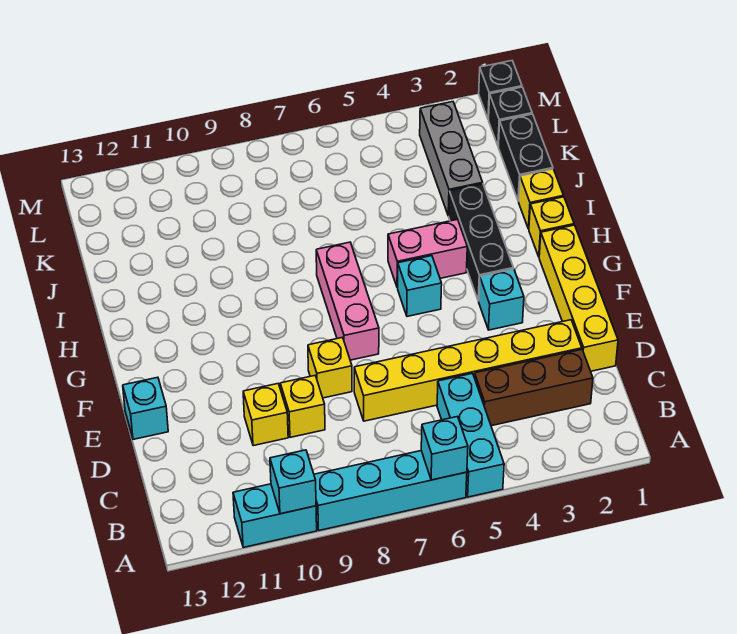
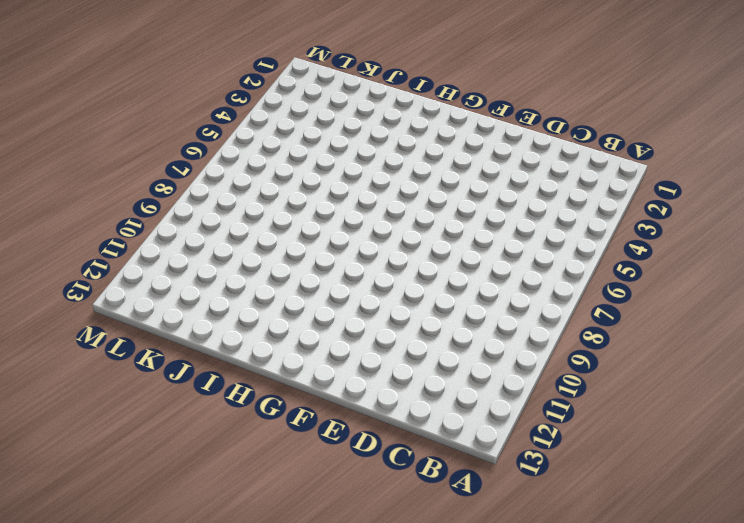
none -> cyan brick A5:C5 level 1
none -> cyan brick A6:A9 level 1
none -> cyan brick A10:A11 level 1

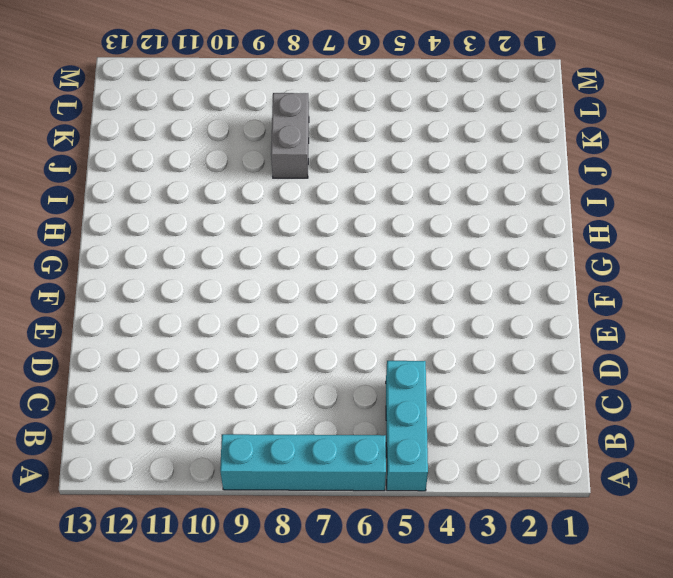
grey brick J8:K8 level 1 -> none
none -> cyan brick A10:A11 level 1
none -> brown brick C2:C4 level 1
none -> yellow brick D1:G1 level 1

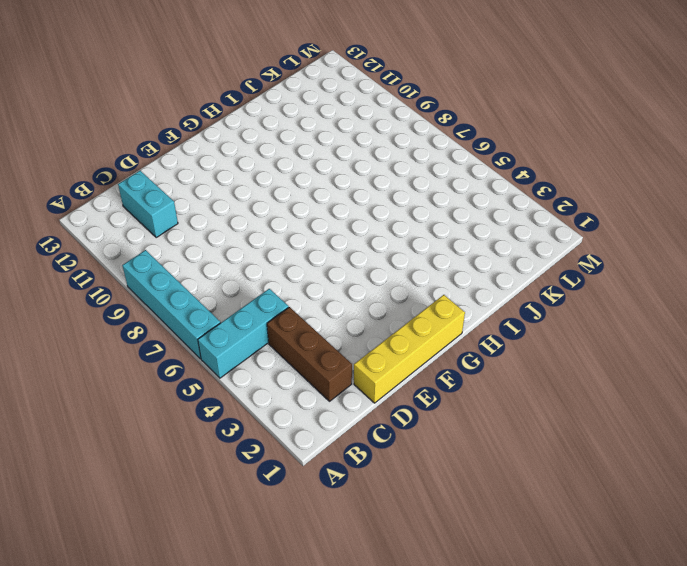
cyan brick C11:C12 level 1 -> cyan brick A10:A11 level 1
none -> yellow brick D2:D7 level 1
none -> yellow brick D9 level 1
none -> yellow brick D10 level 1

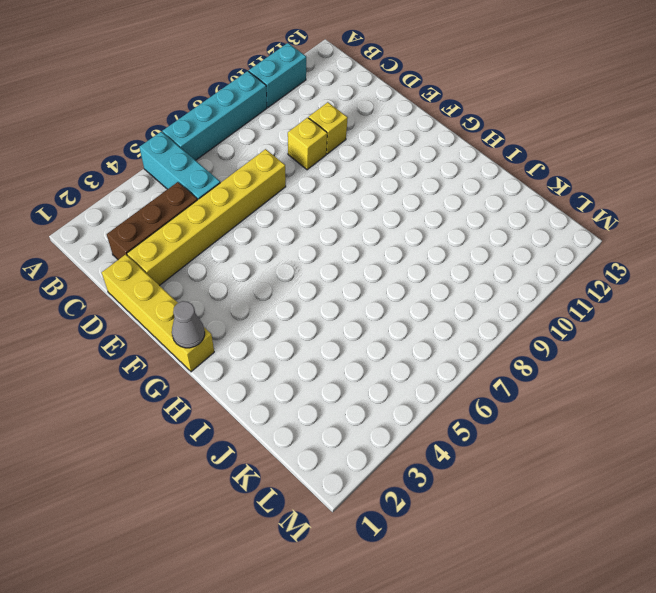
grey cone G1 level 2 -> none
none -> yellow brick E8 level 1
none -> cyan brick E13 level 1
none -> cyan brick F3 level 1

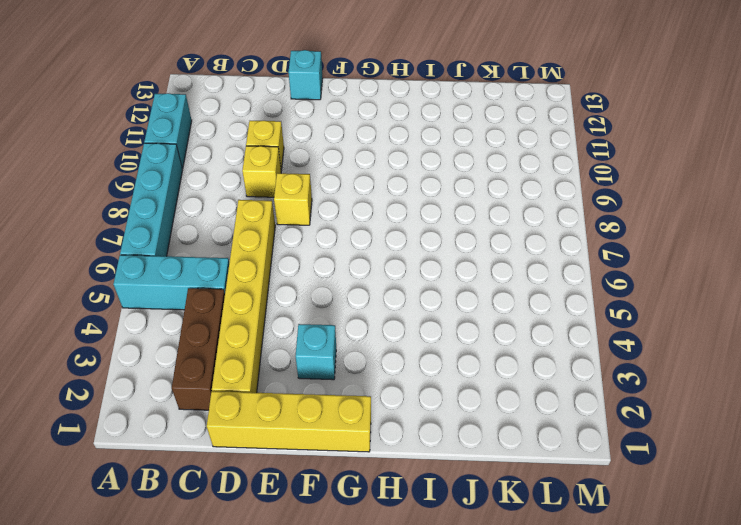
none -> pink brick F7:H7 level 1
none -> black brick G3:I3 level 1
none -> cyan brick G5 level 1

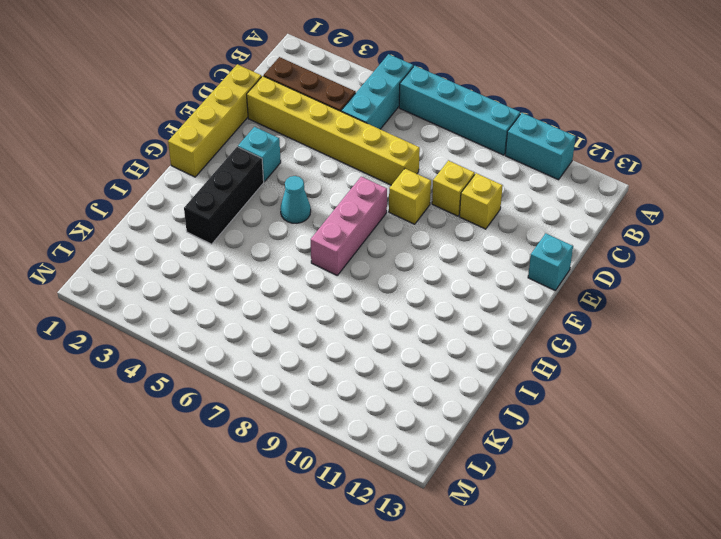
cyan cone G5 level 1 -> cyan brick G5 level 1
none -> yellow brick H1 level 1
none -> pink brick H4:H5 level 1
none -> yellow brick I1 level 1

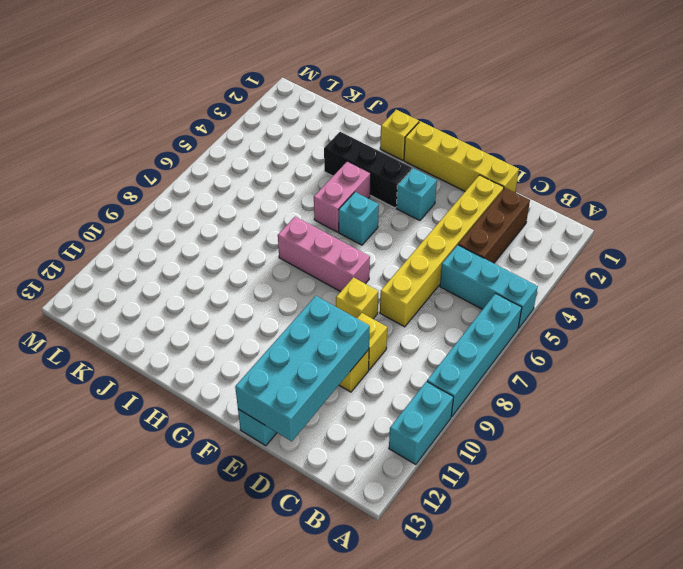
cyan brick D10:E13 level 2 -> none
none -> yellow brick I1 level 1
none -> black brick J1:K1 level 1
none -> grey brick J3:L3 level 1

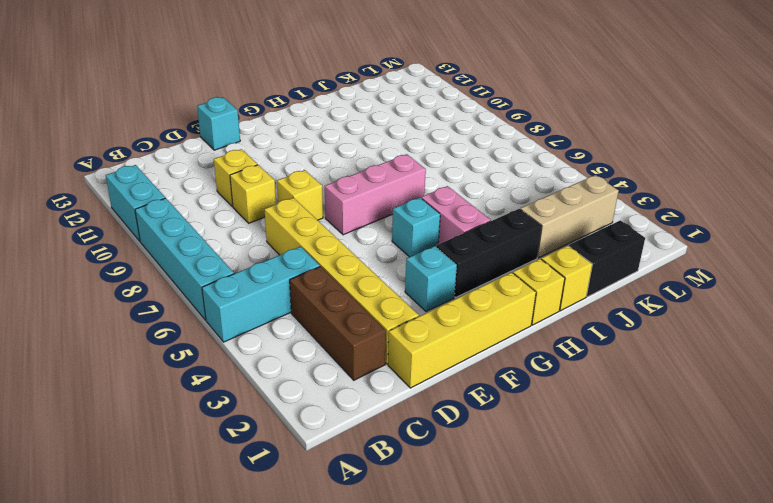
tan brick J3:L3 level 1 -> grey brick J3:L3 level 1
none -> black brick L1 level 1
none -> black brick M1 level 1
none -> cyan brick A6 level 2

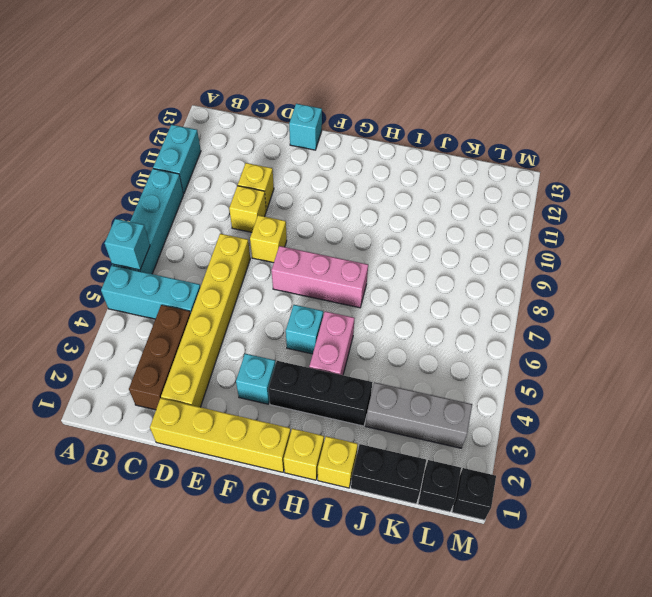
none -> cyan brick A10 level 2

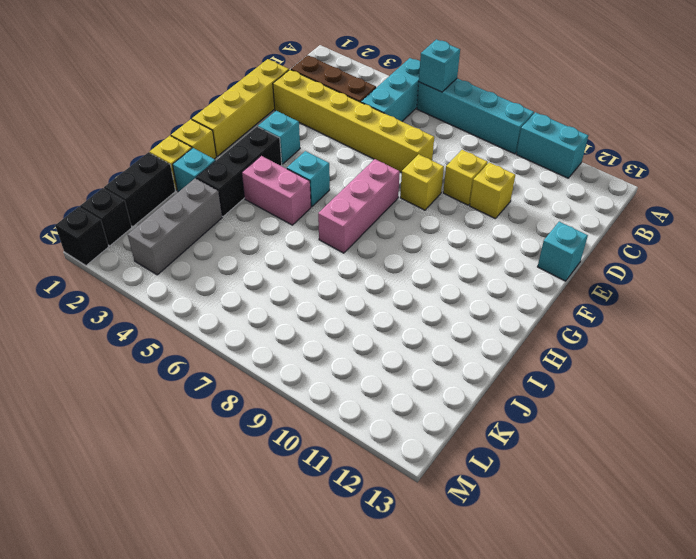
cyan brick I2 level 1 -> cyan brick A10 level 2

